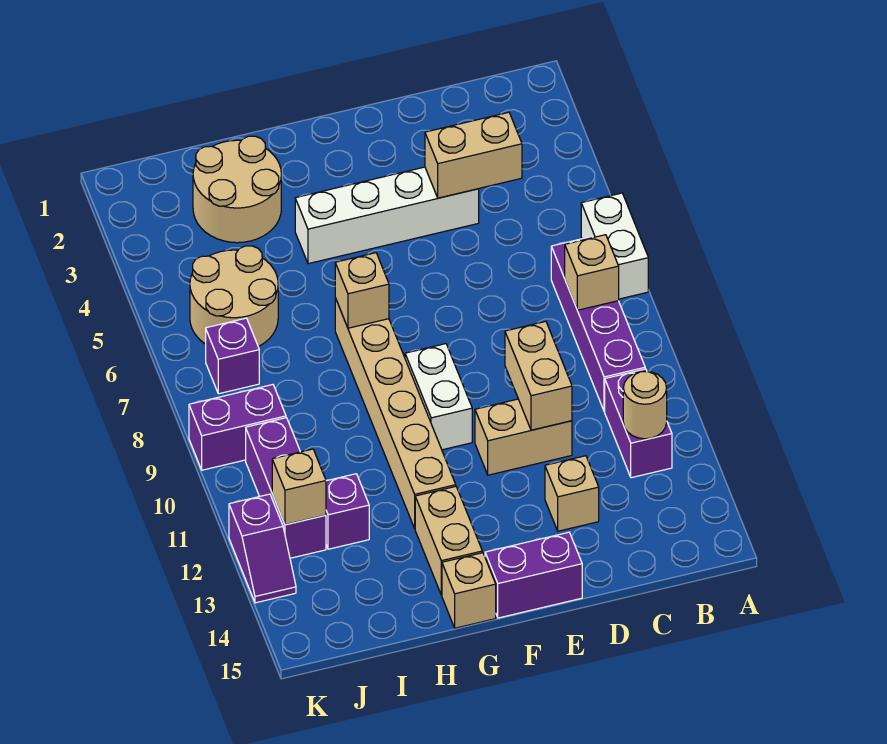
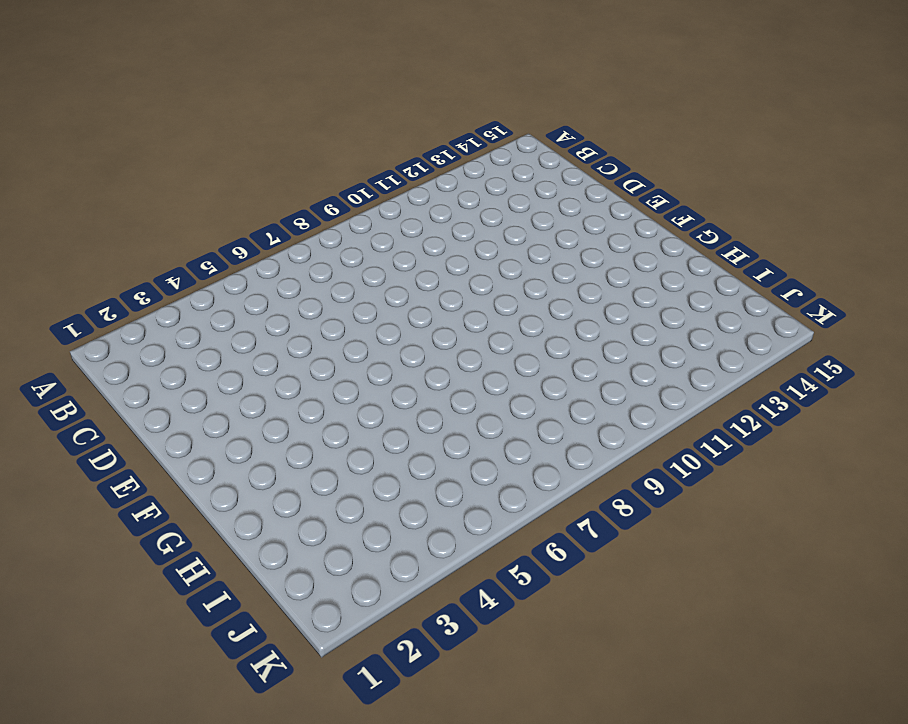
none -> white brick A6:A7 level 1
none -> purple brick B7:B10 level 1
none -> purple brick B11:B12 level 1

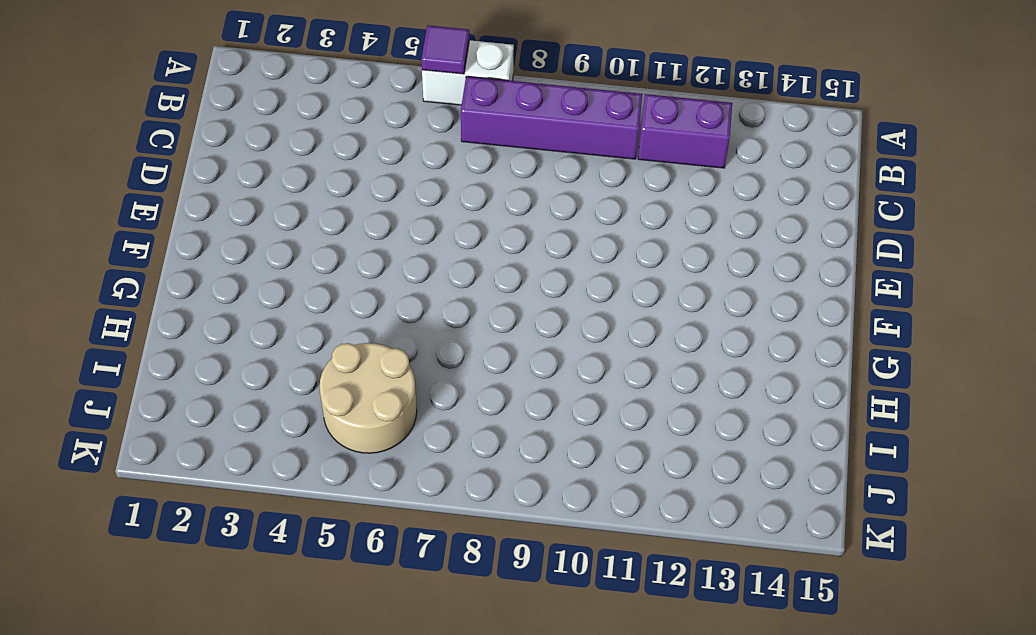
purple tile A6 level 2 -> none
none -> white brick D4:G4 level 1
none -> tan brick D11:E11 level 1
none -> tan brick D13 level 1

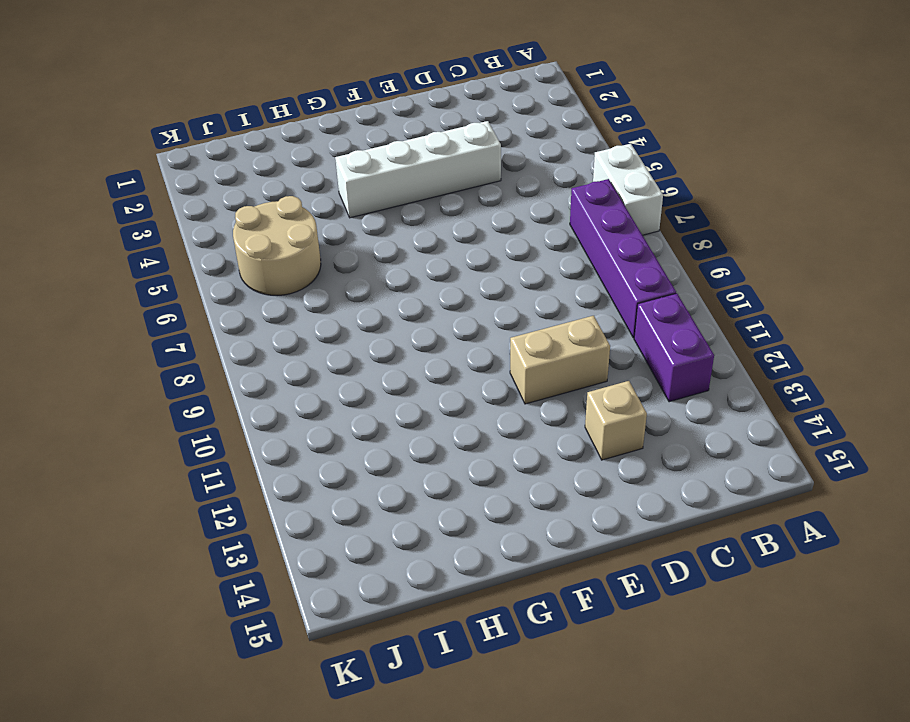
none -> purple brick E15:F15 level 1
none -> white brick F9:F10 level 1
none -> tan brick G7:G12 level 1

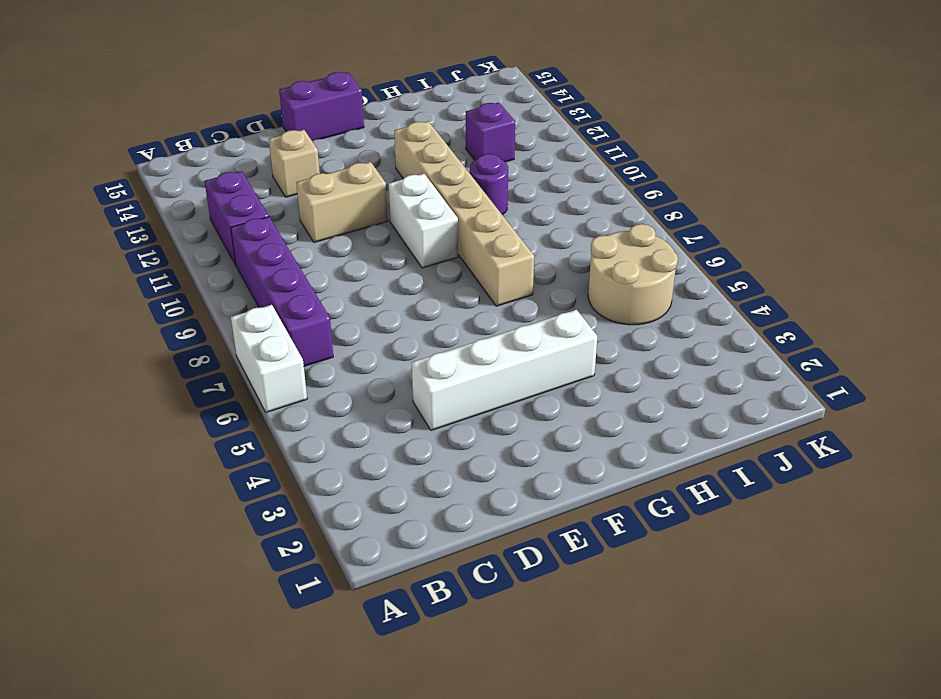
purple round brick H10 level 1 -> none
none -> tan brick G13:G14 level 1
none -> tan brick G15 level 1
none -> tan round brick H2:I3 level 1

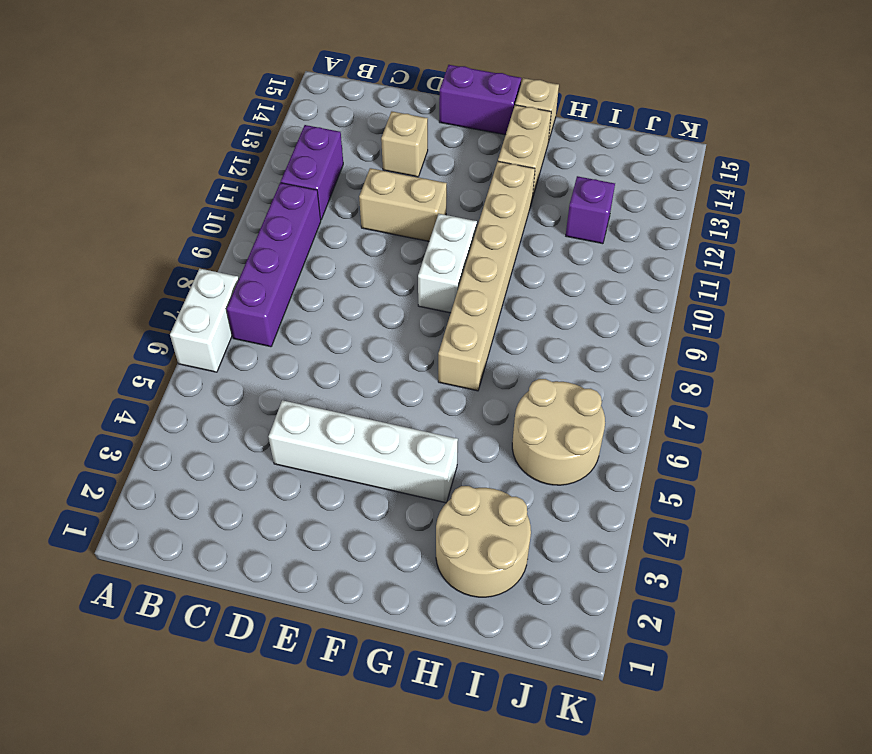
none -> purple brick J7 level 1
none -> purple brick J9:K9 level 1
none -> purple brick J10:J12 level 1

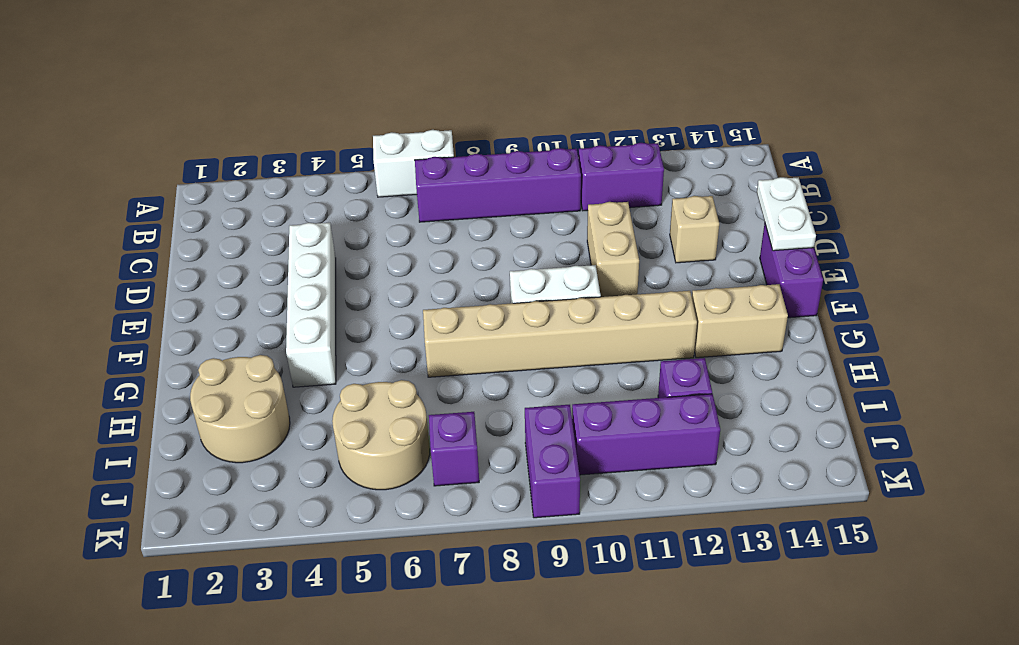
white plate D15:E15 level 2 -> none
none -> tan brick G15 level 1
none -> purple slope K12:K13 level 1 top 12
none -> tan brick B8 level 2

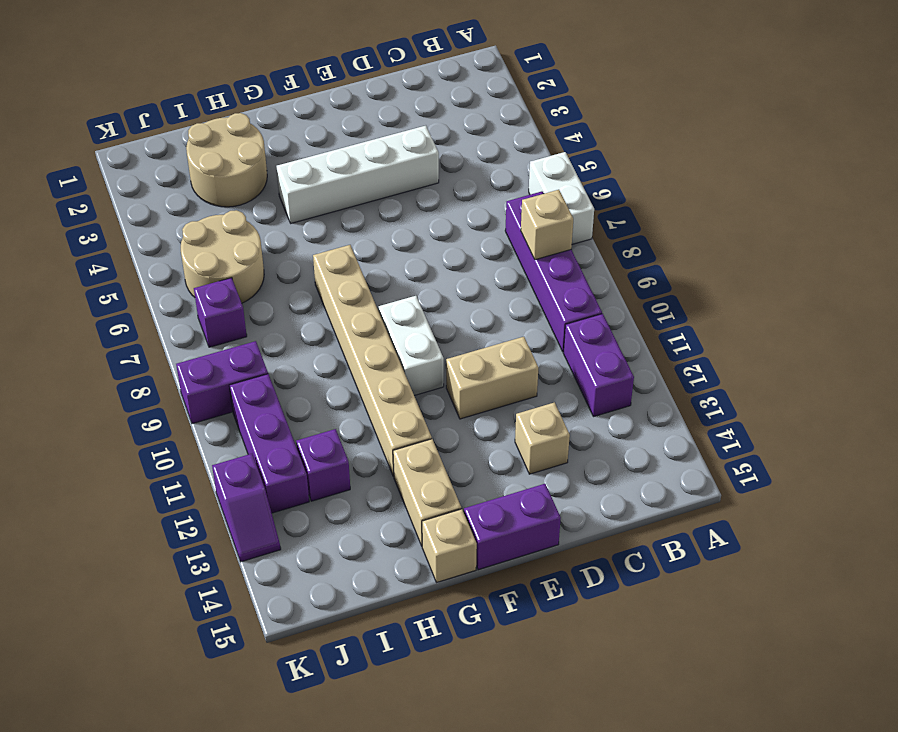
none -> tan round brick B12 level 2
none -> tan brick C4:D4 level 2
none -> tan brick D10:D11 level 2

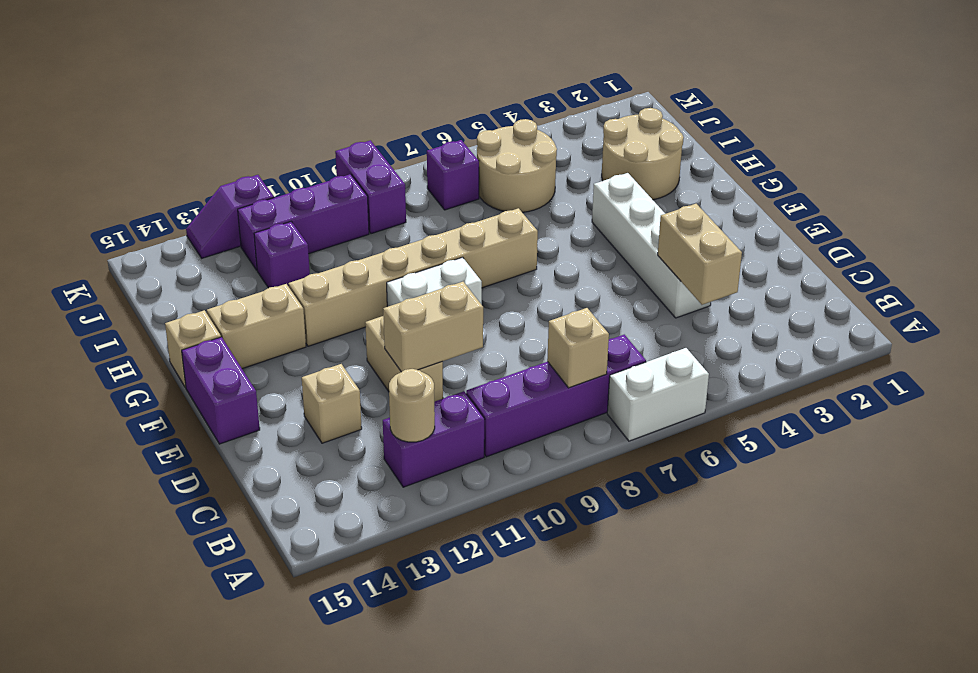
none -> tan brick G7 level 2
none -> tan brick J12 level 2

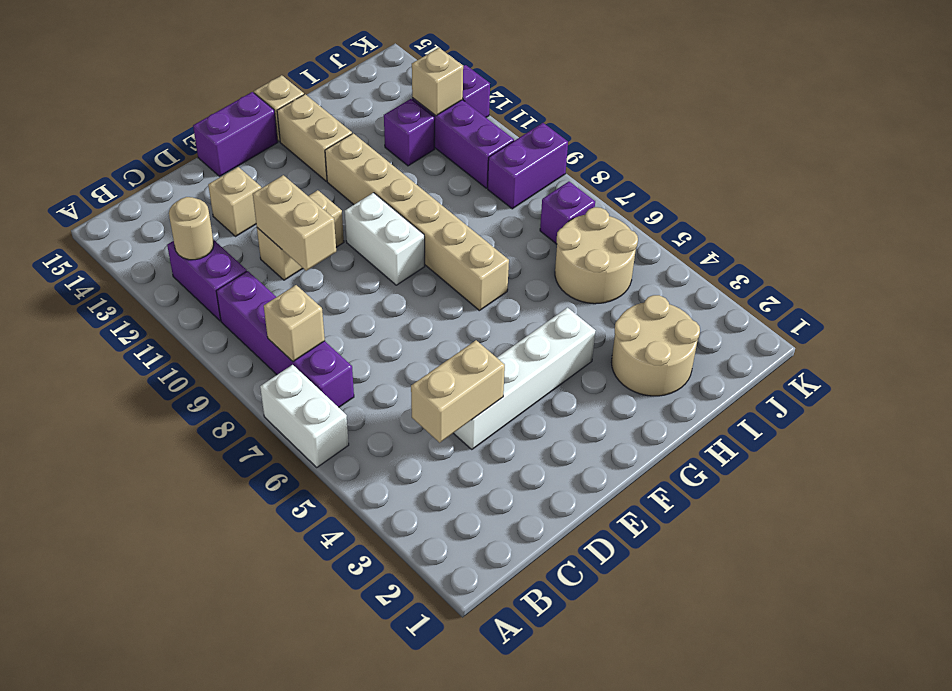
none -> tan brick G7 level 2

